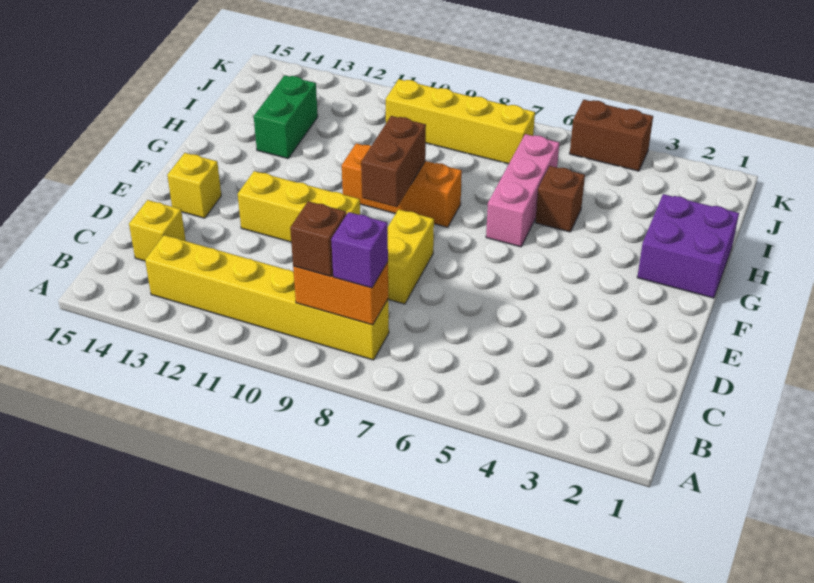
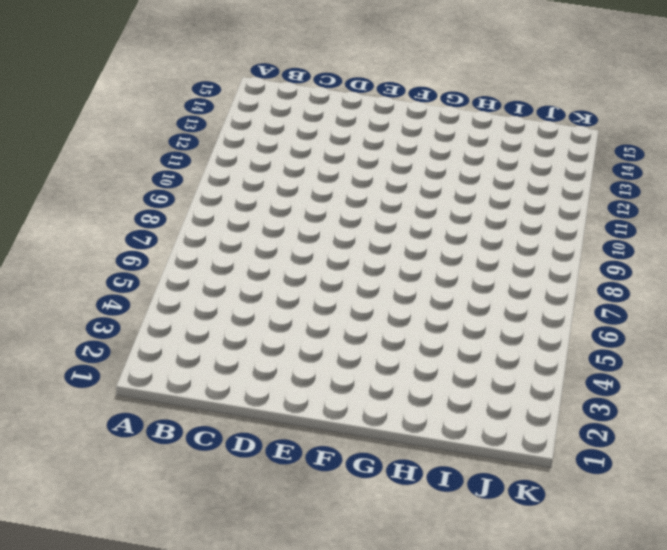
none -> yellow brick B8:B13 level 1
none -> yellow brick C14 level 1
none -> yellow brick D8:E8 level 1

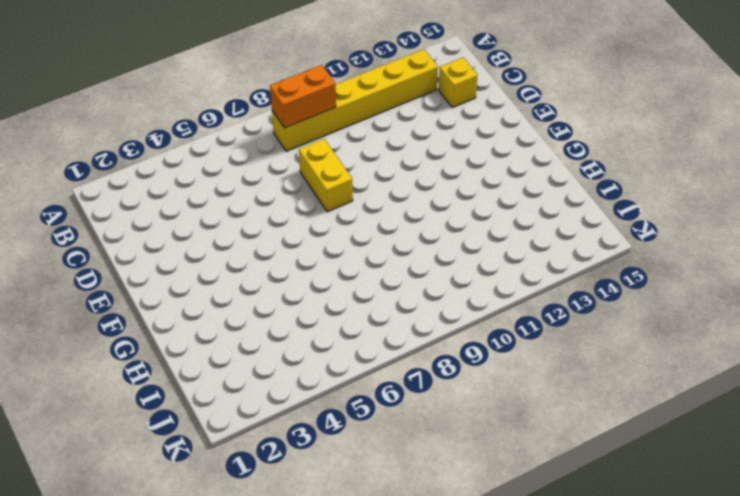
none -> yellow brick E10:E12 level 1
none -> yellow brick E14 level 1
none -> purple brick G1:H2 level 1

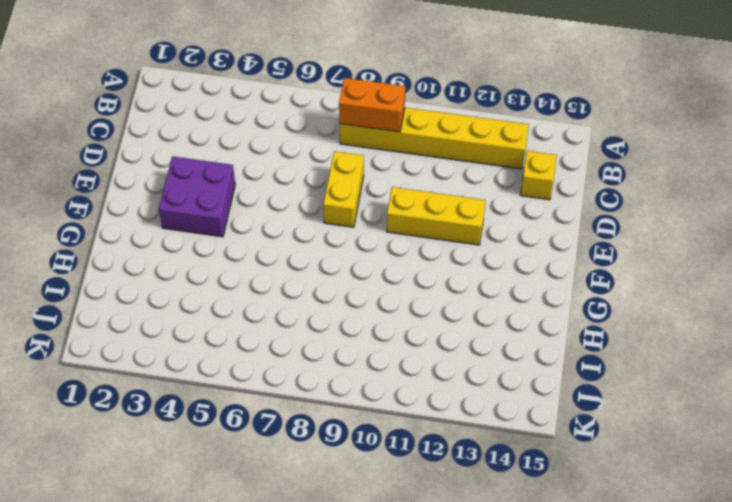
purple brick E3:F4 level 1 -> purple brick G1:H2 level 1
none -> yellow brick E14 level 1
none -> pink brick G6:I6 level 1
none -> orange brick G8:G10 level 1

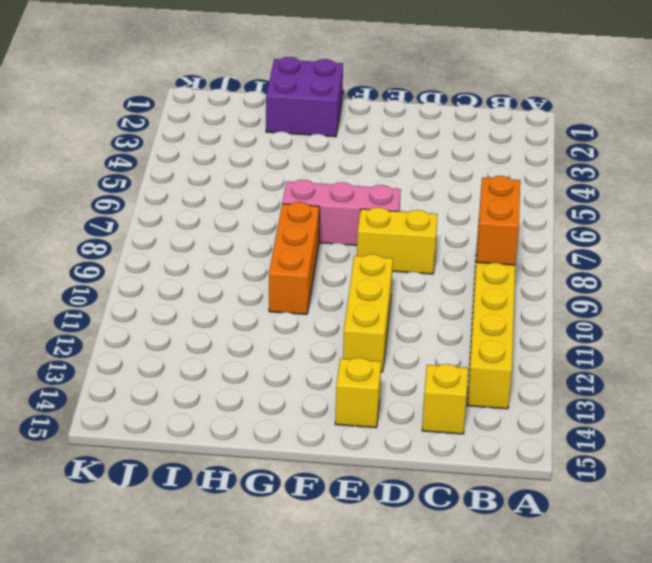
pink brick E7:G7 level 1 -> pink brick G6:I6 level 1
none -> brown brick H5 level 1
none -> green brick H13:I13 level 1
none -> yellow brick J7:J10 level 1

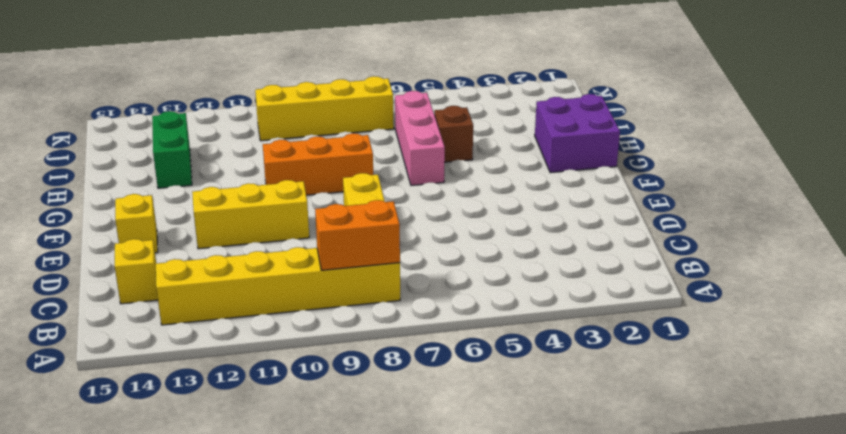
none -> brown brick K4:K5 level 1
none -> brown brick F9:G9 level 2
none -> purple brick B8 level 3

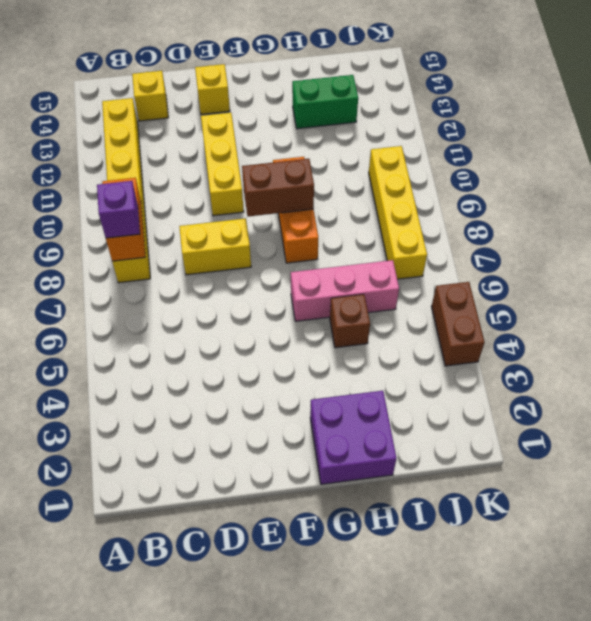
none -> brown brick B9 level 3

